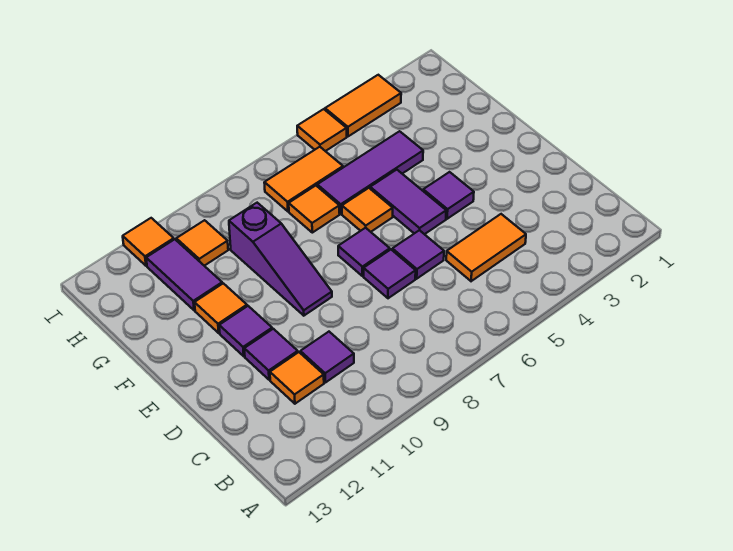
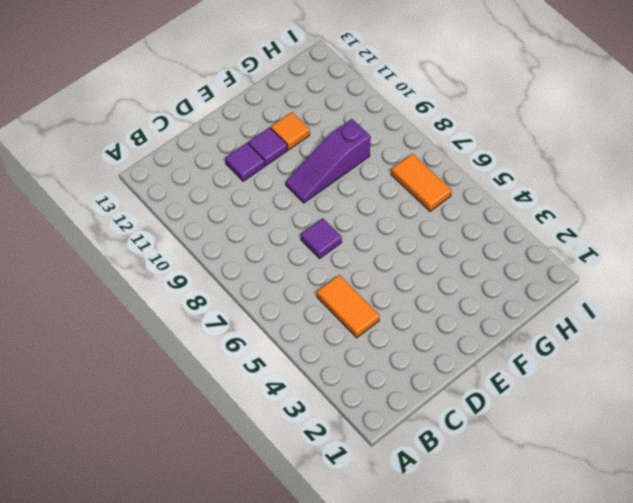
none -> purple tile C10 level 1
none -> orange tile C11 level 1
none -> purple tile D6 level 1

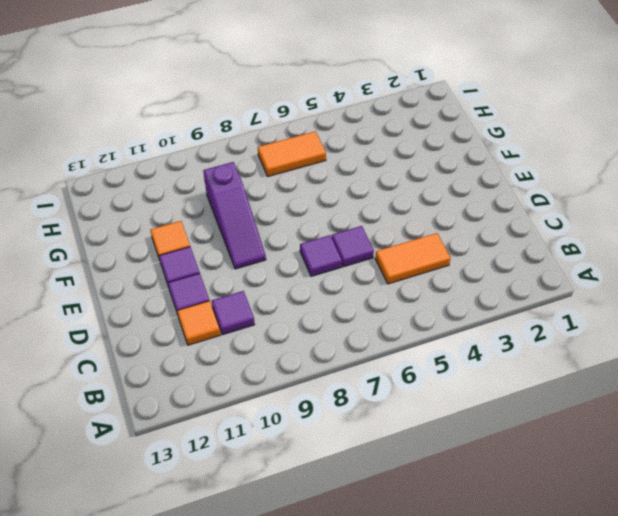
none -> purple tile E4 level 1
none -> purple tile E5:F5 level 1
none -> purple tile E7 level 1

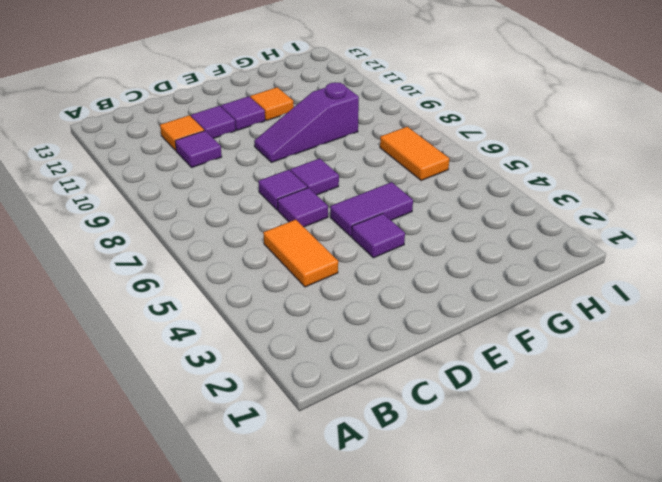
none -> orange tile F6 level 1
none -> purple tile G4:G6 level 1
none -> orange tile G7 level 1

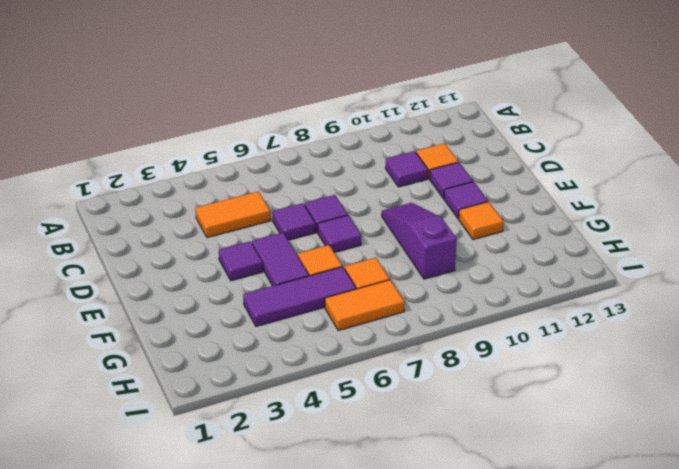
none -> purple tile G11:H11 level 1
none -> orange tile H10 level 1
none -> orange tile I3:I4 level 1

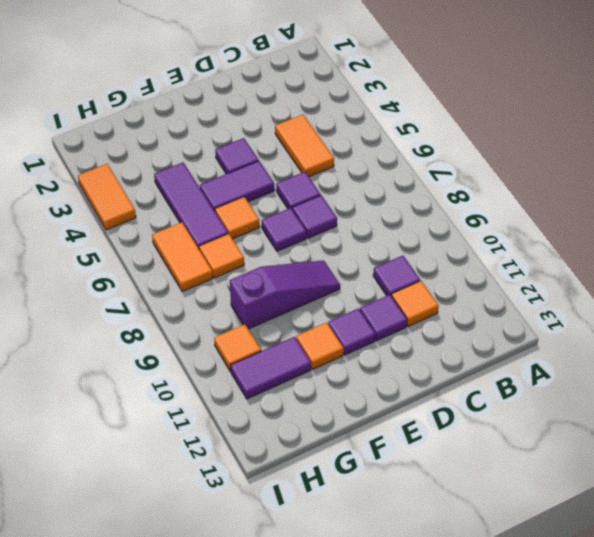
none -> orange tile I5 level 1
none -> orange tile I11 level 1

